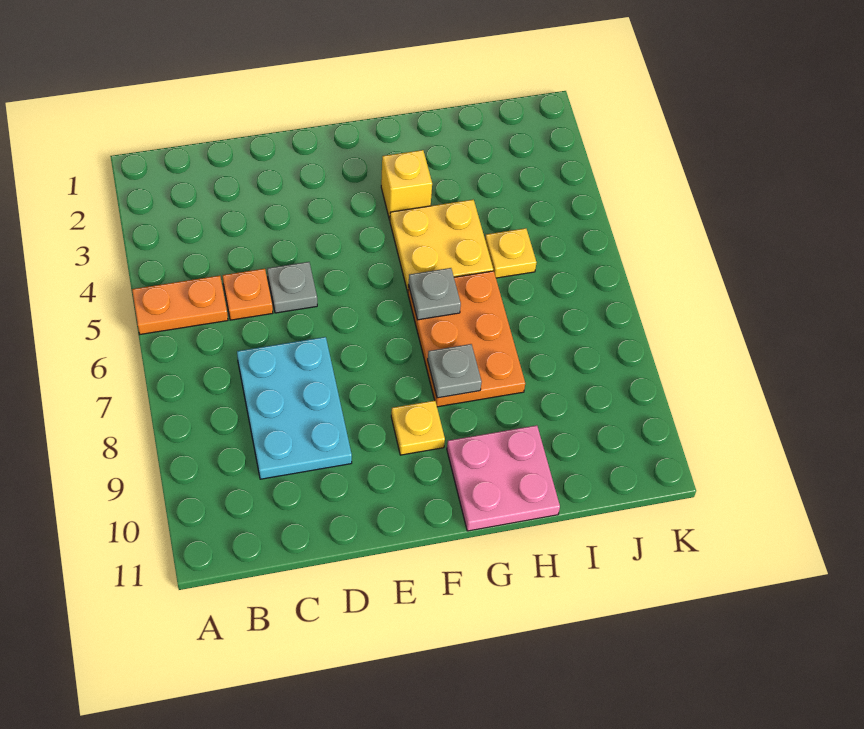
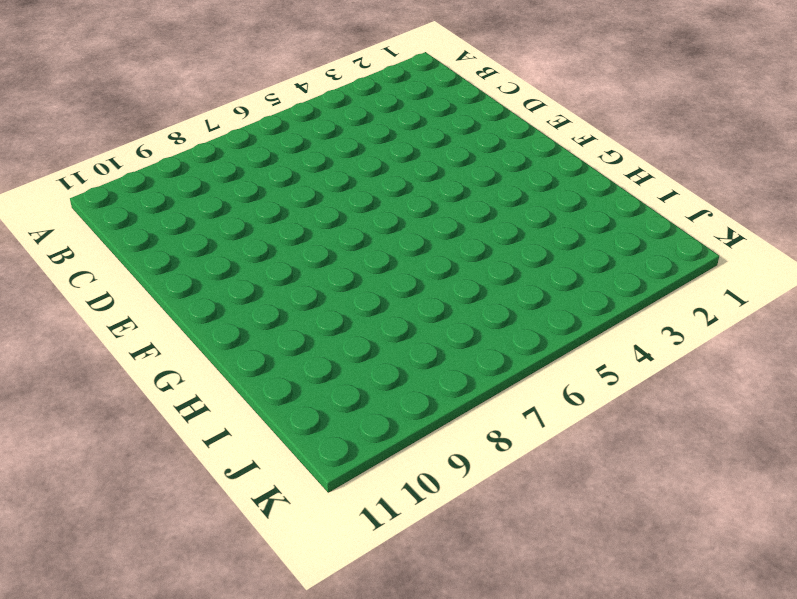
none -> orange plate A5:B5 level 1
none -> orange plate C5 level 1
none -> cyan plate C7:D9 level 1

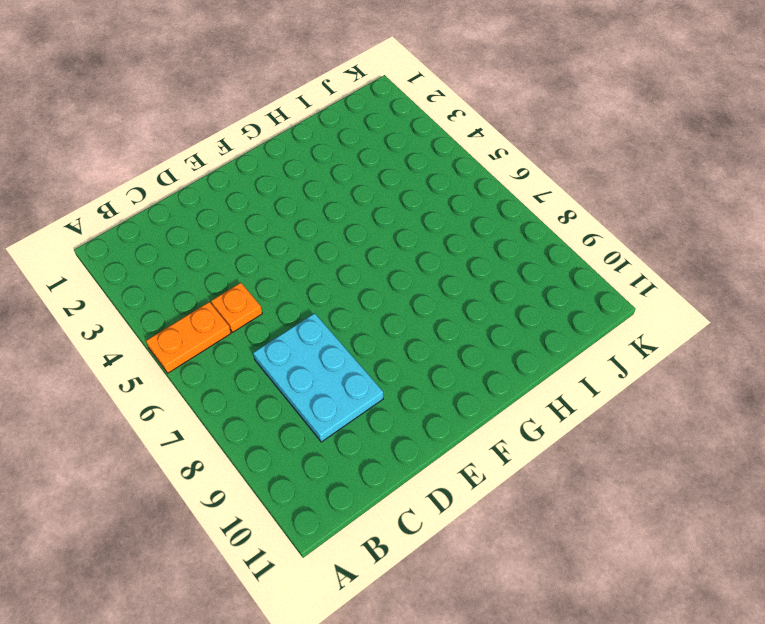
none -> grey plate D5 level 1
none -> yellow plate F9 level 1
none -> yellow brick G3 level 1

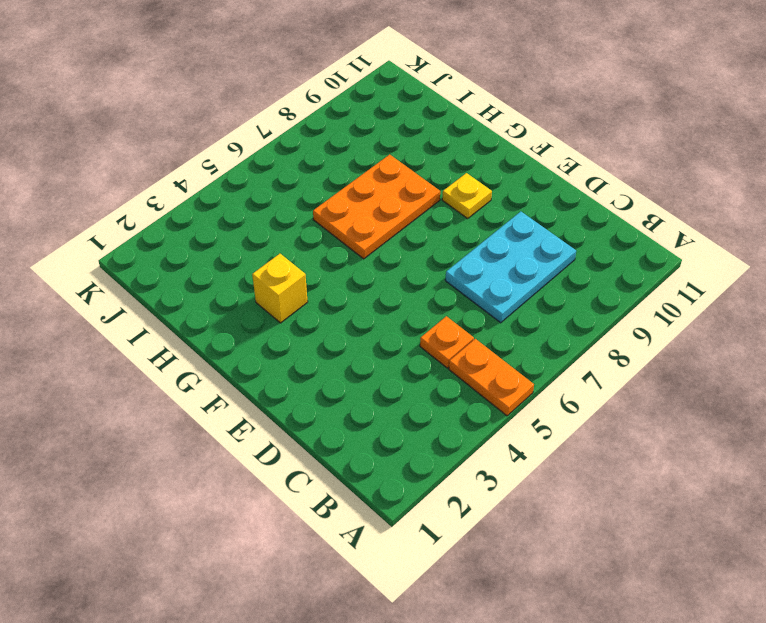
none -> grey plate D5 level 1
none -> yellow plate G4:H5 level 1
none -> pink plate G10:H11 level 1

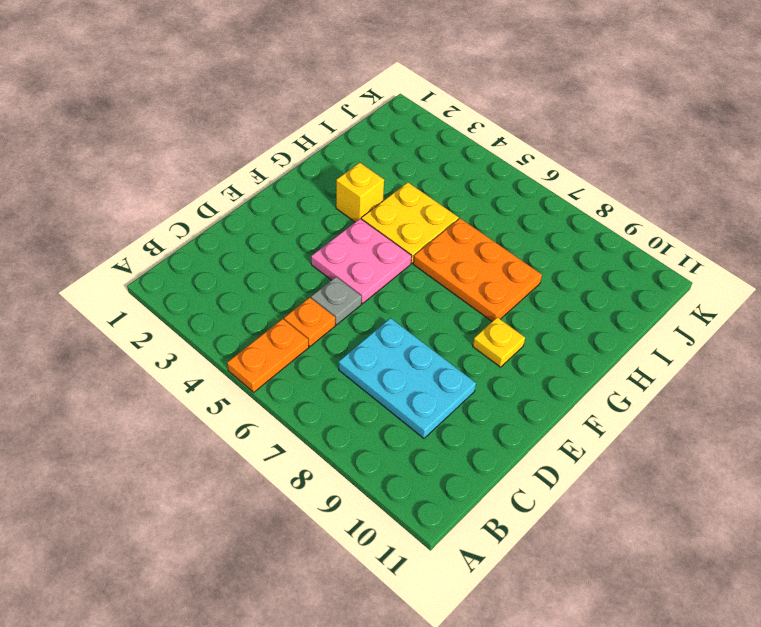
pink plate E4:F5 level 1 -> pink plate G10:H11 level 1
none -> yellow plate I5 level 1
none -> grey plate G6 level 2
none -> grey plate G8 level 2

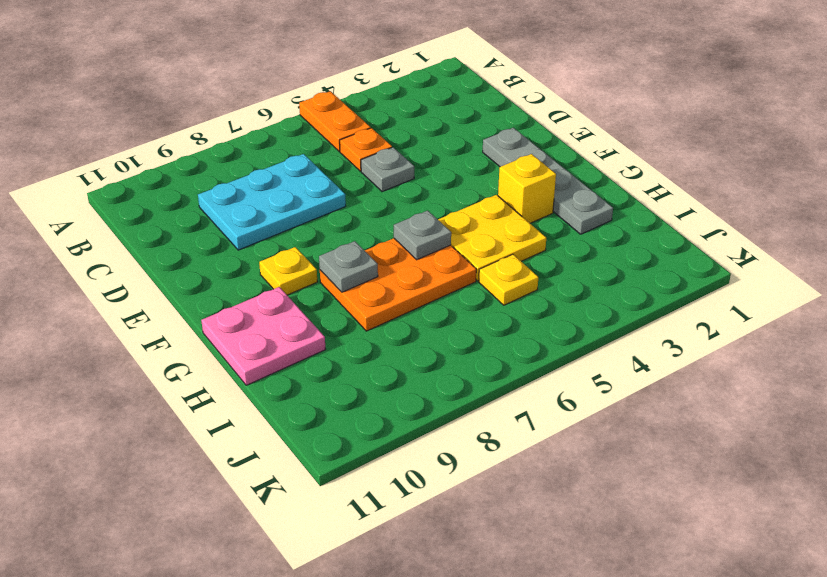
grey plate E2:H2 level 1 -> none

